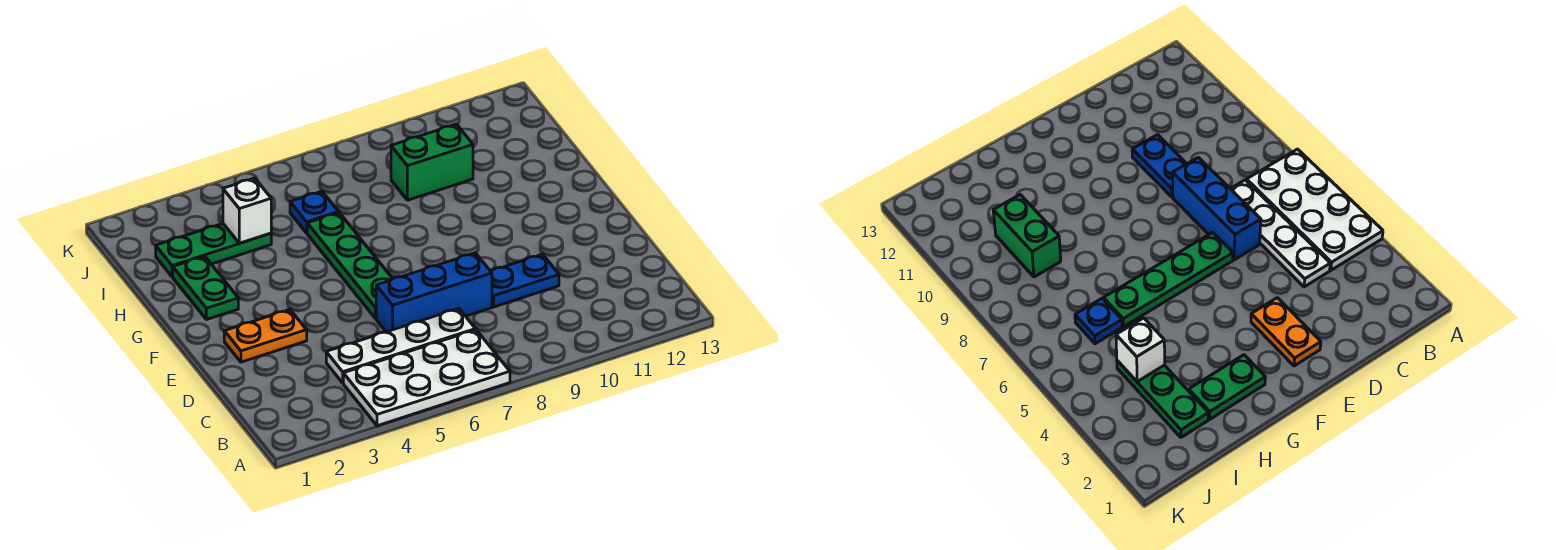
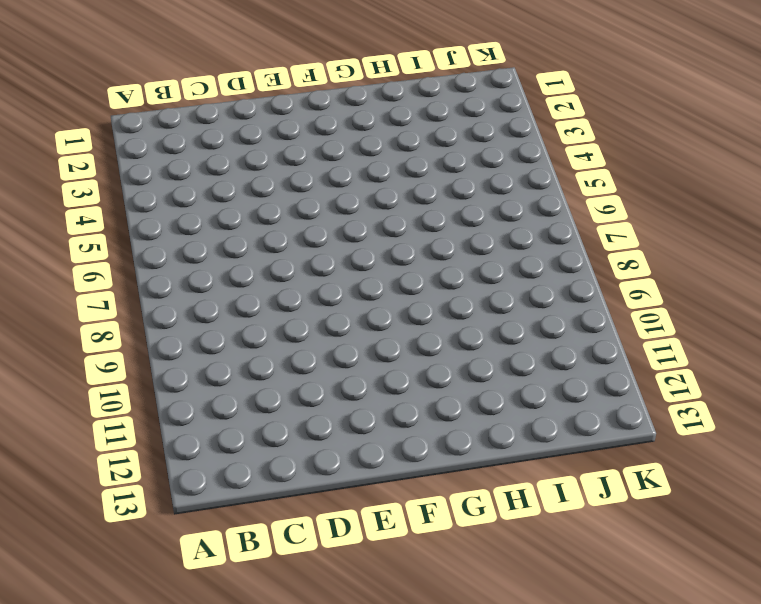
none -> white plate A4:B7 level 1
none -> white plate C4:C7 level 1

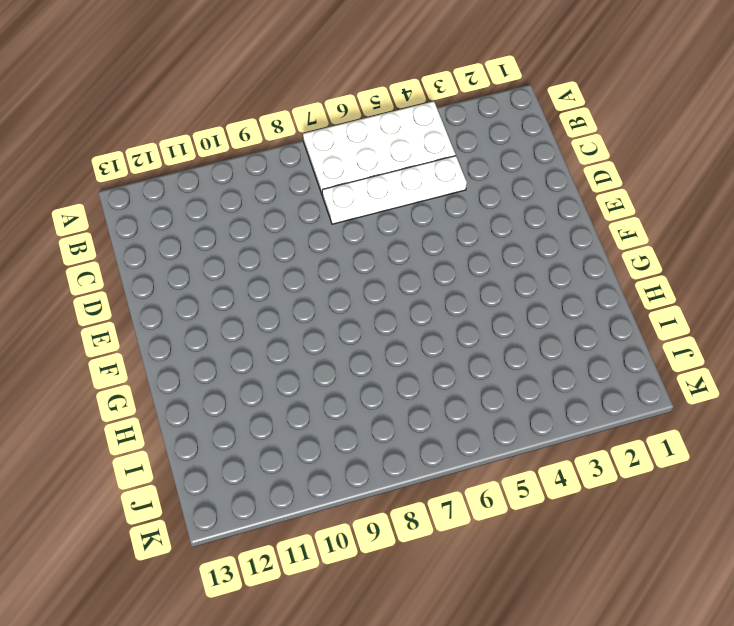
none -> blue brick D6:D8 level 1
none -> blue plate D9:D10 level 1

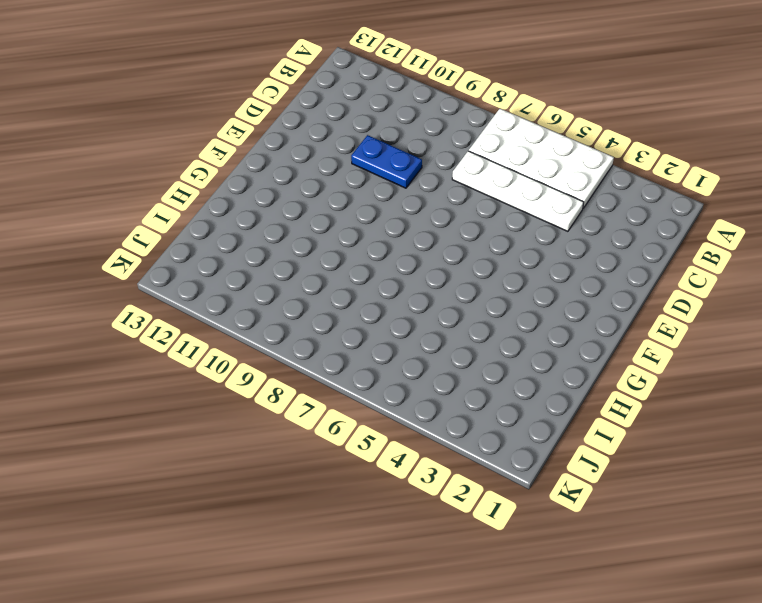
none -> blue brick D6:D8 level 1
none -> orange plate E2:E3 level 1

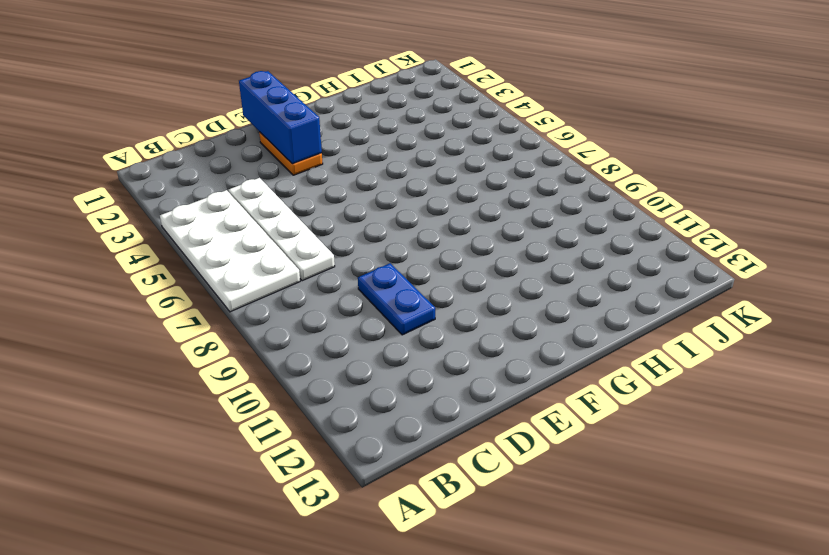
blue brick E1:E3 level 2 -> blue brick D6:D8 level 1
none -> green plate E6:H6 level 1
none -> green plate G2:H2 level 1

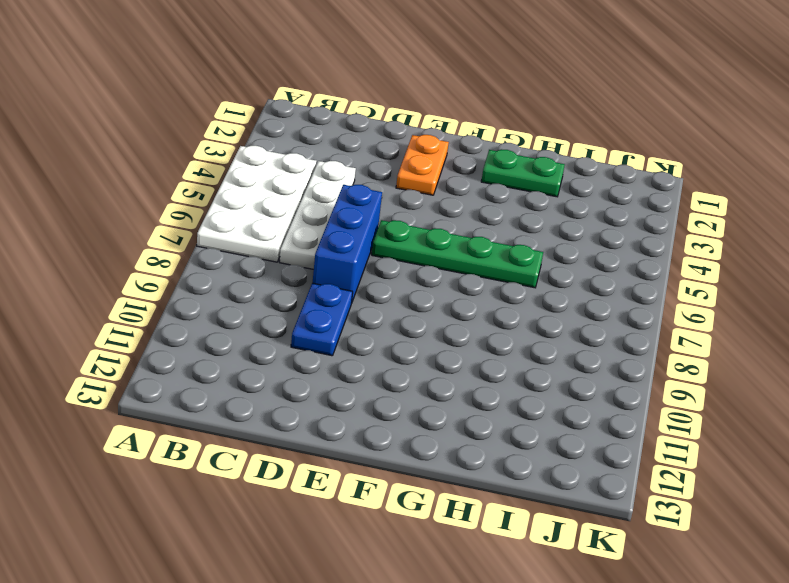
none -> green plate I2:I4 level 1
none -> blue plate I6 level 1

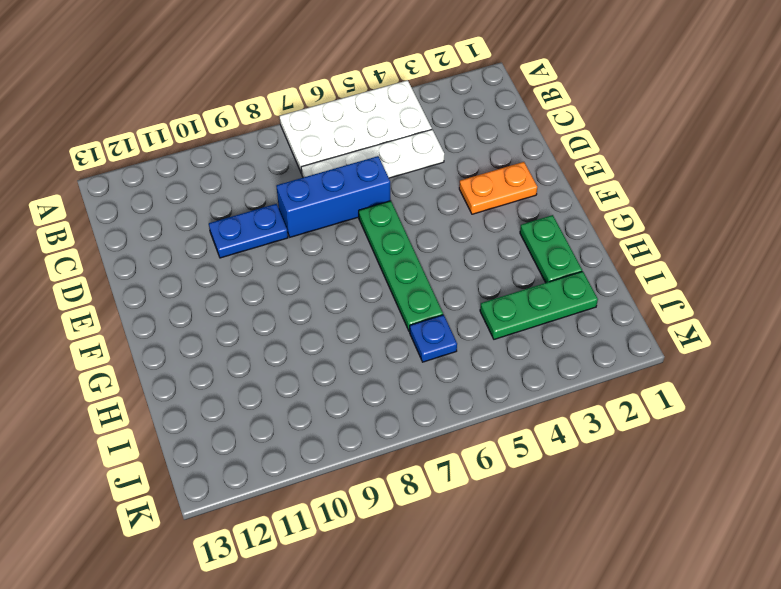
none -> green brick I9:I10 level 1
none -> white brick I4 level 2

